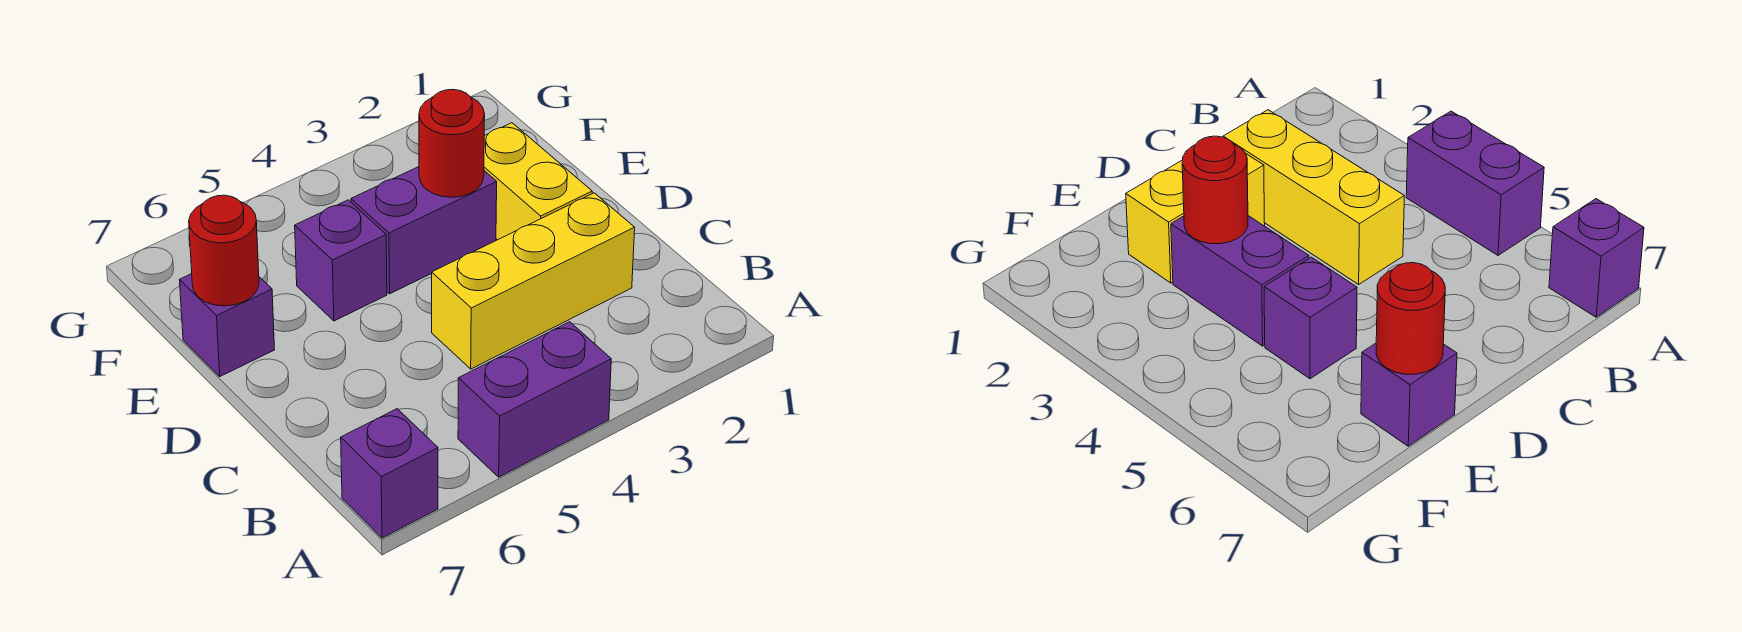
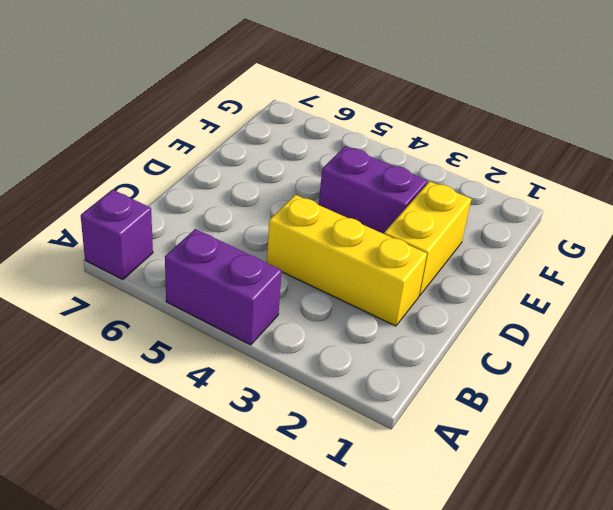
none -> purple brick E5 level 1
none -> purple brick E7 level 1

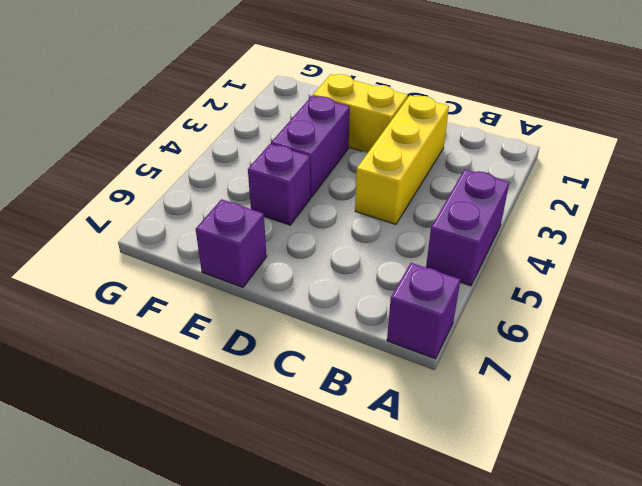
none -> red round brick E3 level 2
none -> red round brick E7 level 2

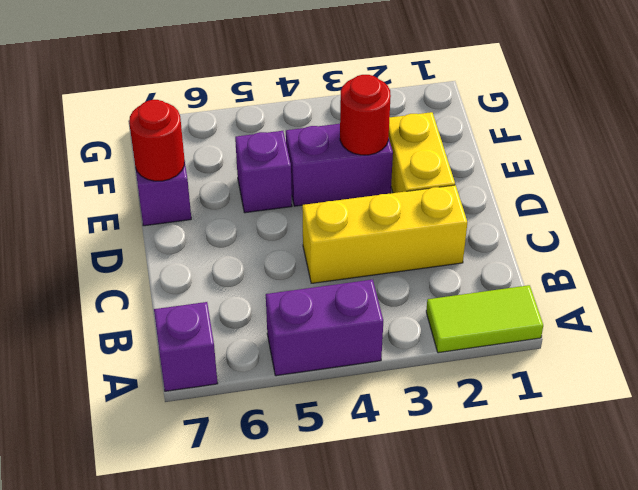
lime tile A1:A2 level 1 -> none

